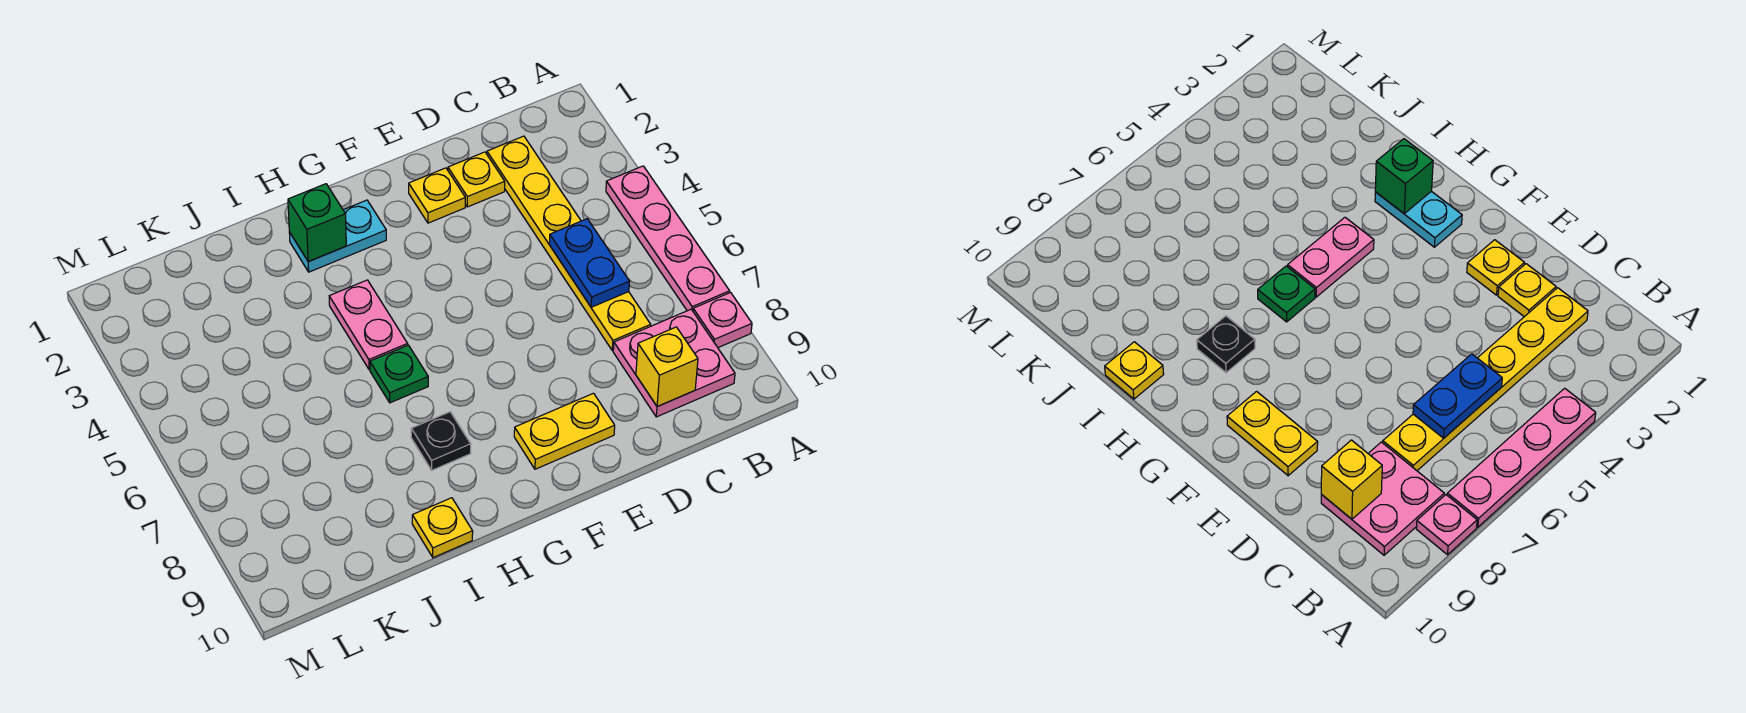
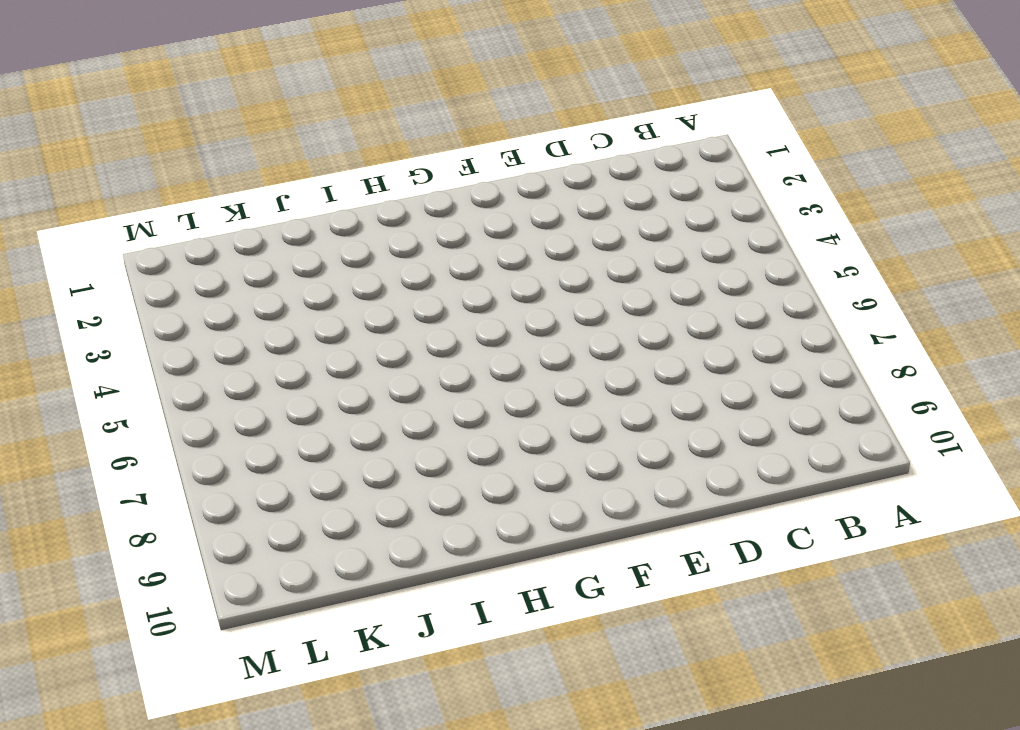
none -> pink plate A4:A7 level 1
none -> pink plate A8 level 1
none -> pink plate B8:C9 level 1

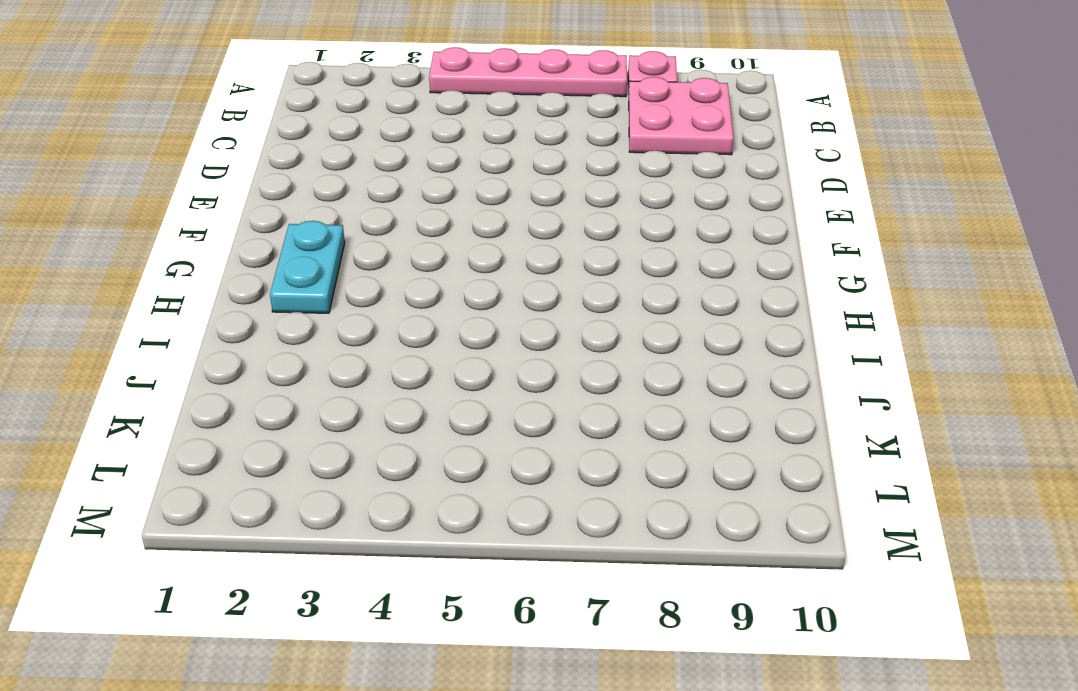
none -> yellow plate C2:C7 level 1
none -> yellow plate D2 level 1
none -> yellow plate E2 level 1

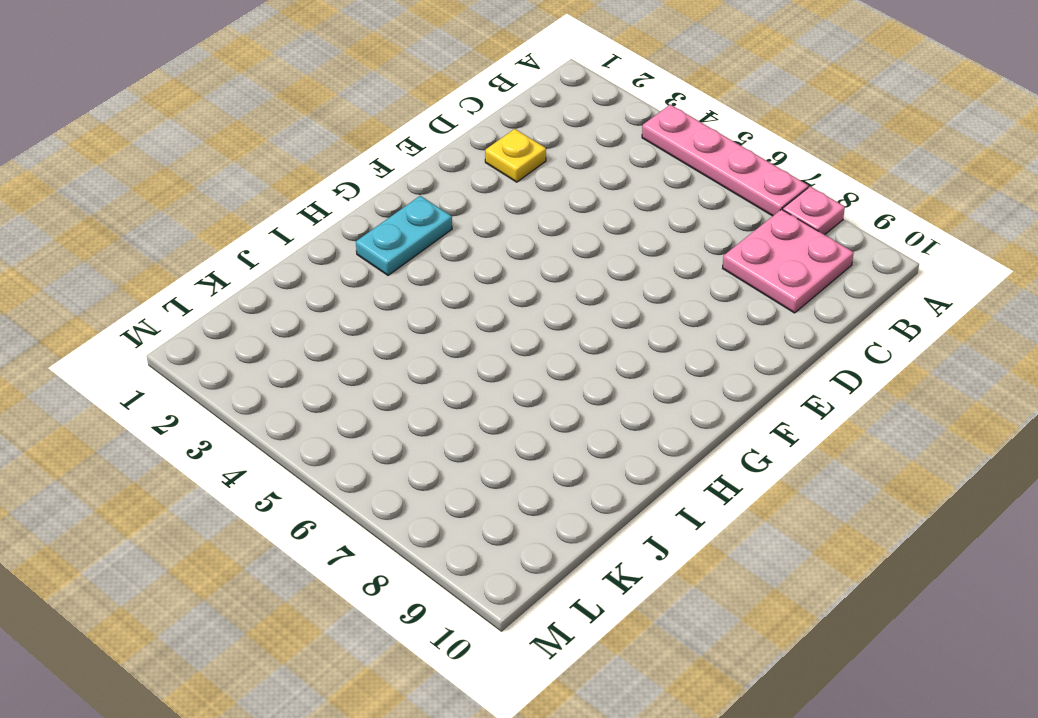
none -> yellow plate C2:C7 level 1
none -> yellow plate E2 level 1
none -> yellow plate E9:F9 level 1

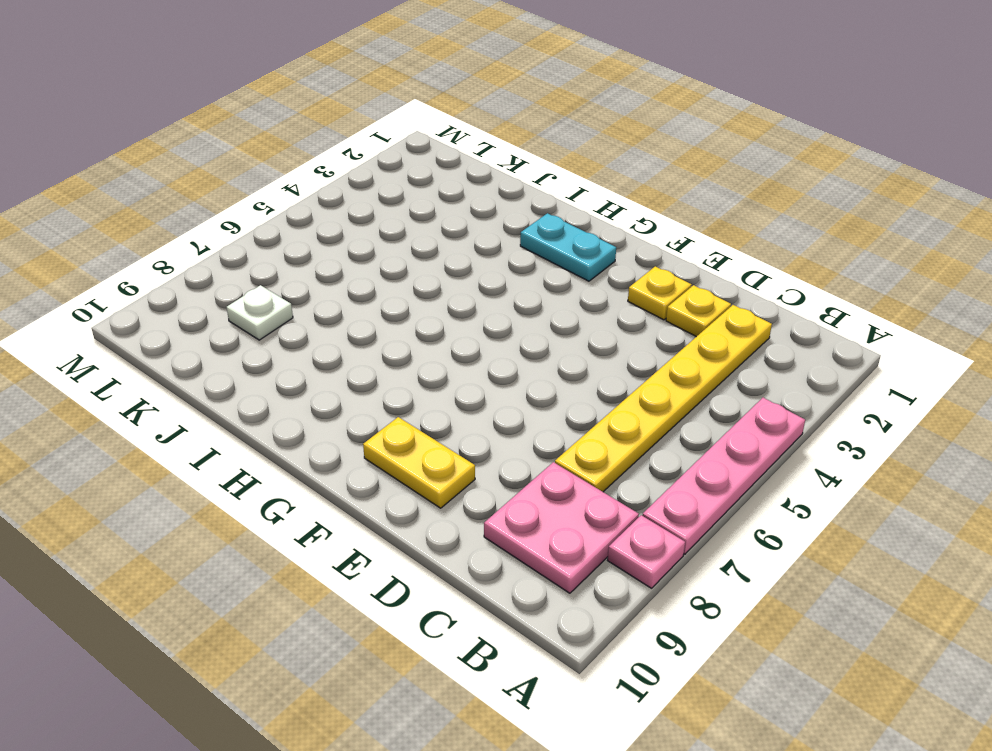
white plate K8 level 1 -> none
none -> pink plate H4:H5 level 1
none -> green plate H6 level 1
none -> black plate H8 level 1

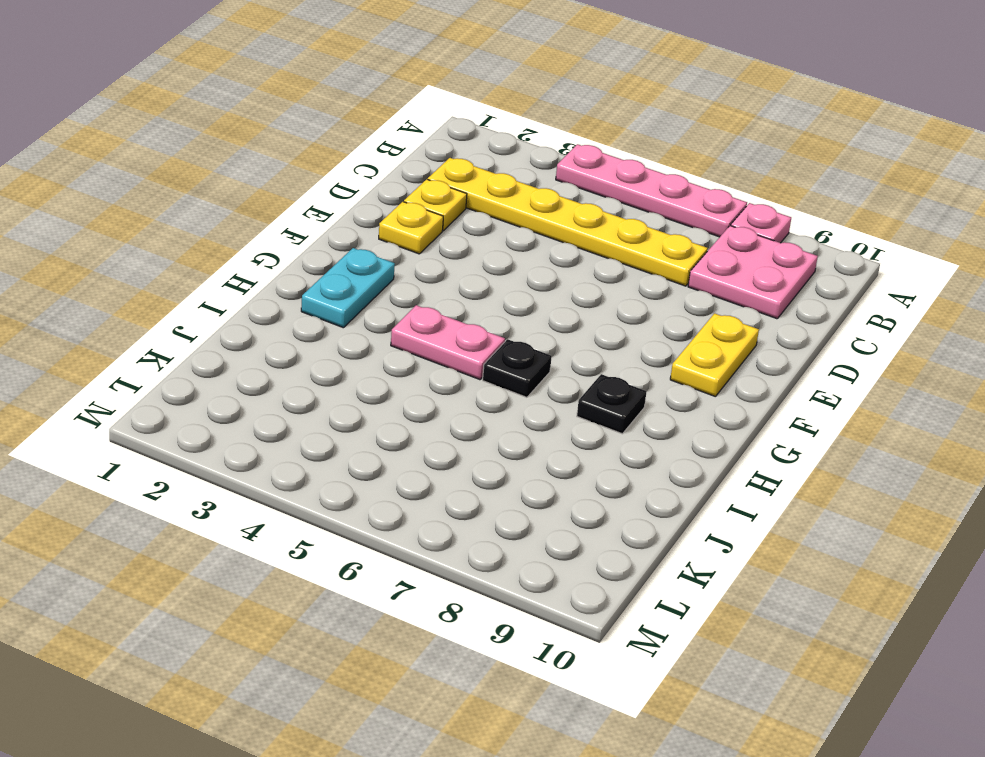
black plate H6 level 1 -> green plate H6 level 1
none -> yellow plate I10 level 1
none -> blue plate C5:C6 level 2
none -> yellow brick C9 level 2

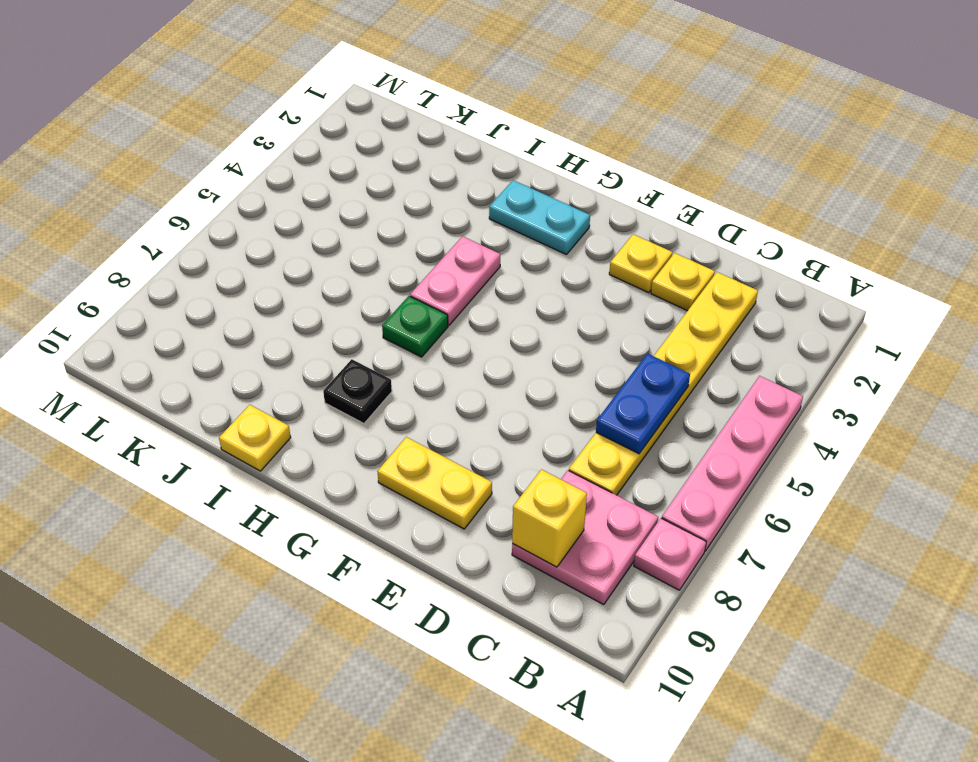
none -> green brick H2 level 2

